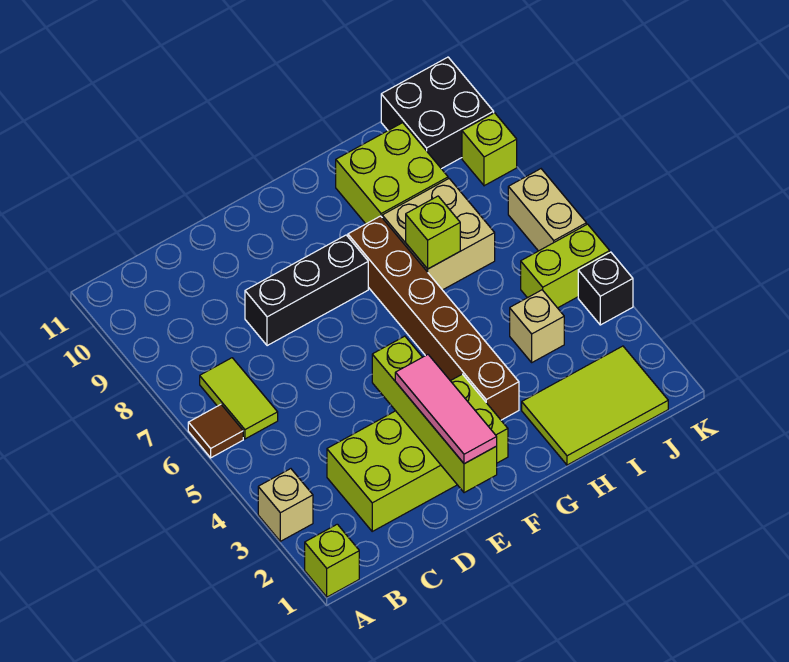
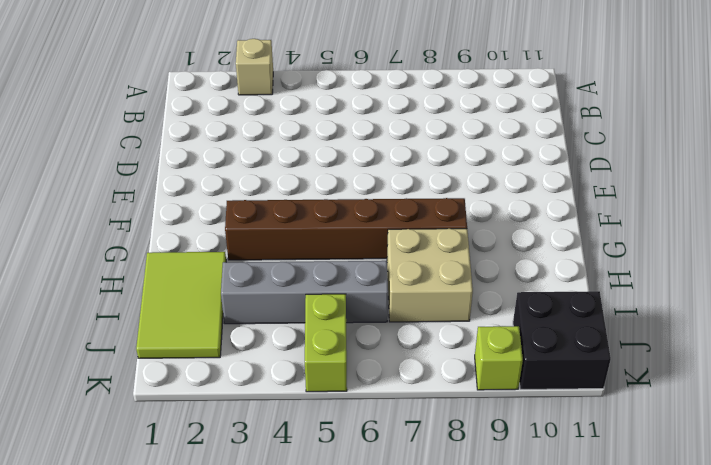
grey brick I3:I6 level 1 -> tan brick I4 level 1
none -> lime brick A1 level 1
none -> brown tile A6 level 1
none -> lime tile B6:B7 level 1

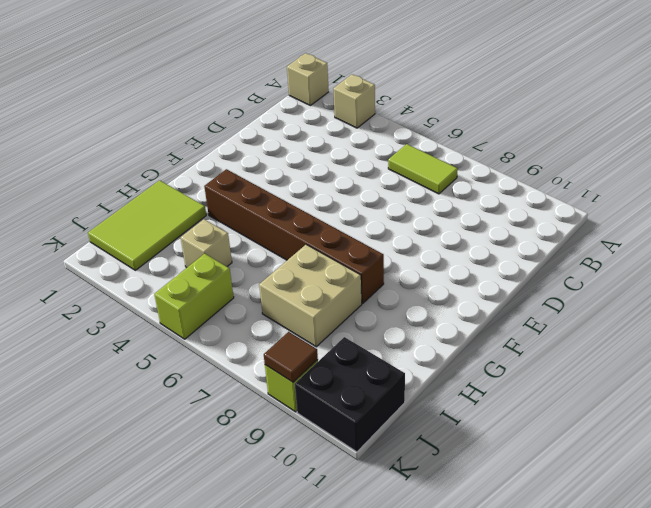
tan brick A1 level 1 -> lime brick A1 level 1
brown tile K9 level 2 -> brown tile A6 level 1
none -> lime brick C2:F3 level 1
none -> black brick D8:F8 level 1
none -> lime brick H9:I10 level 1

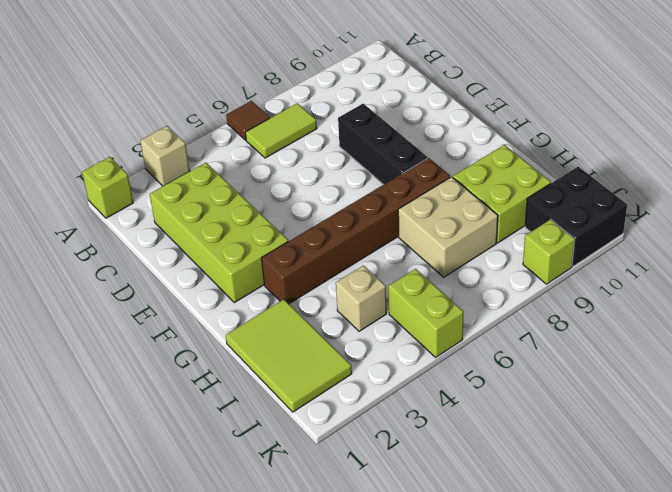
none -> black brick K4 level 1
none -> tan brick K6:K7 level 1
none -> lime brick E1:E4 level 2

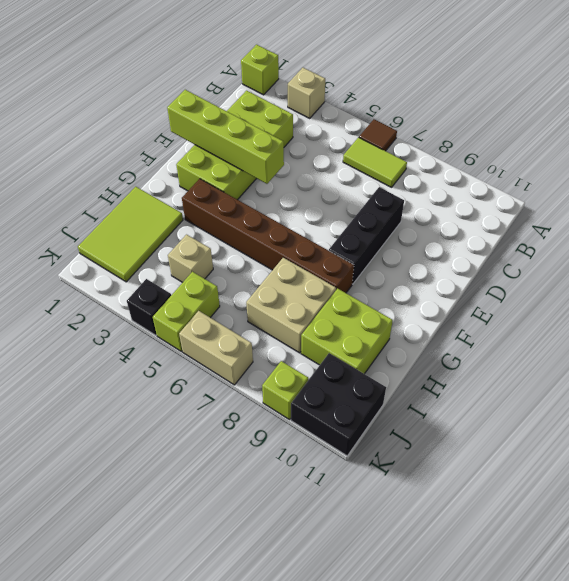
none -> lime brick H7 level 2
none -> pink tile E1:E3 level 3

